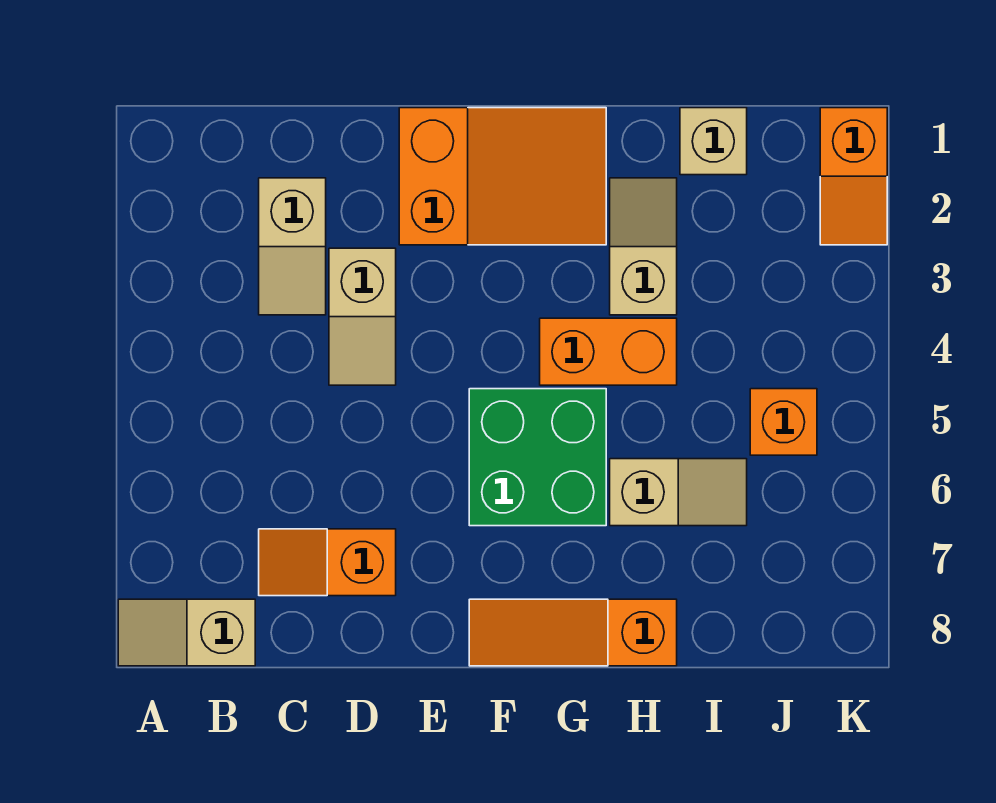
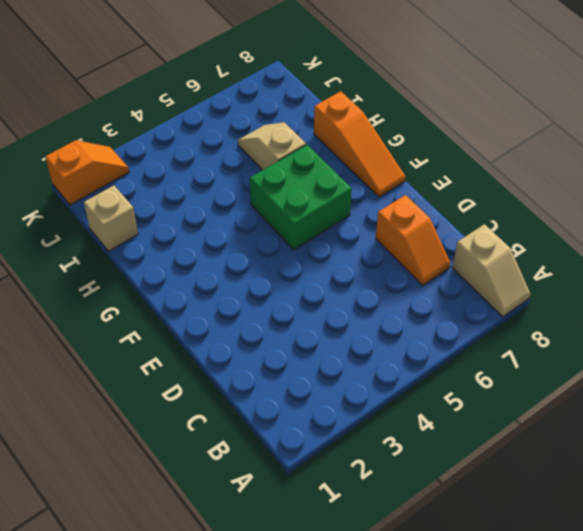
none -> tan slope C2:C3 level 1 top 2
none -> tan slope D3:D4 level 1 top 3
none -> orange slope E1:G2 level 1 top E

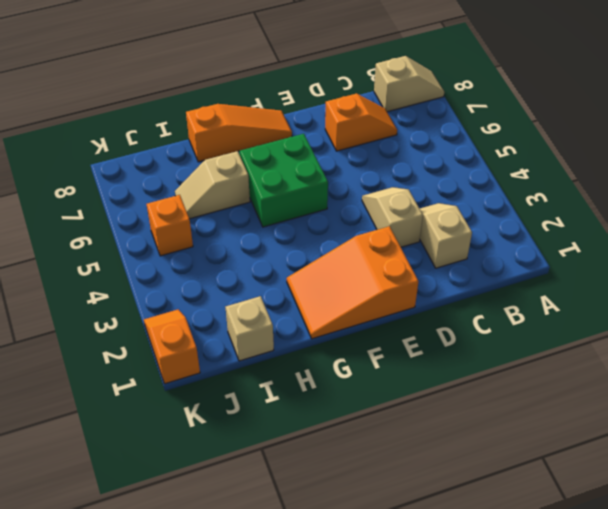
none -> orange brick G4:H4 level 1
none -> tan slope H2:H3 level 1 top 3

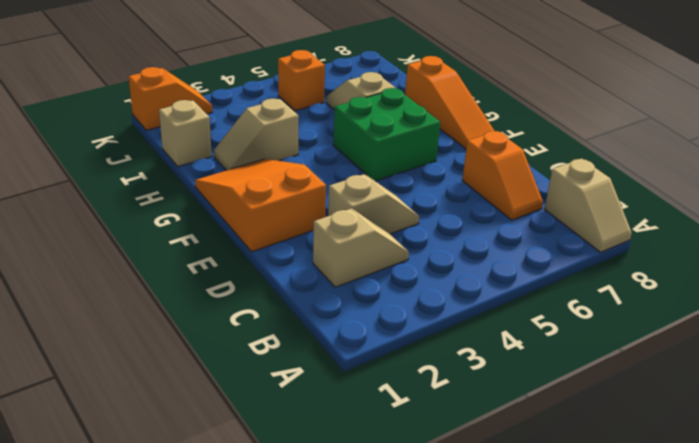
none -> orange brick G4:H4 level 1

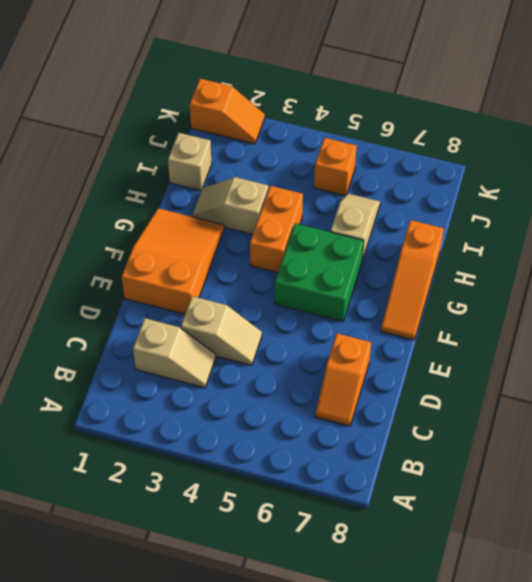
none -> tan slope A8:B8 level 1 top B

